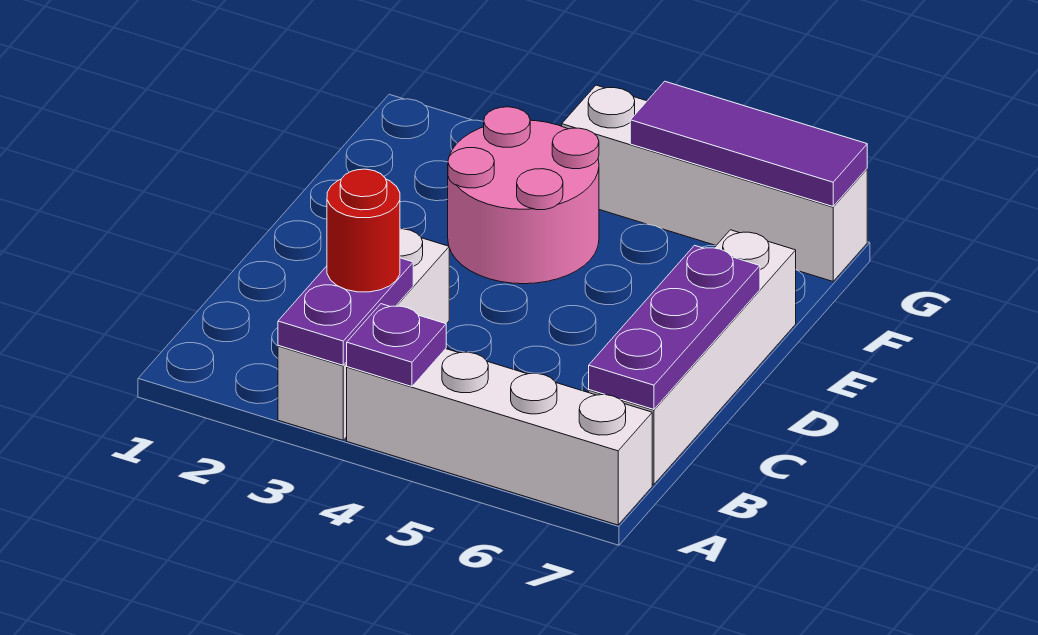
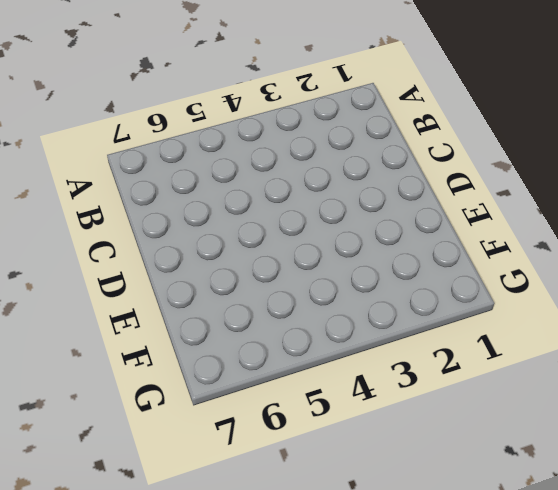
none -> white brick A3:C3 level 1
none -> white brick A4:A7 level 1

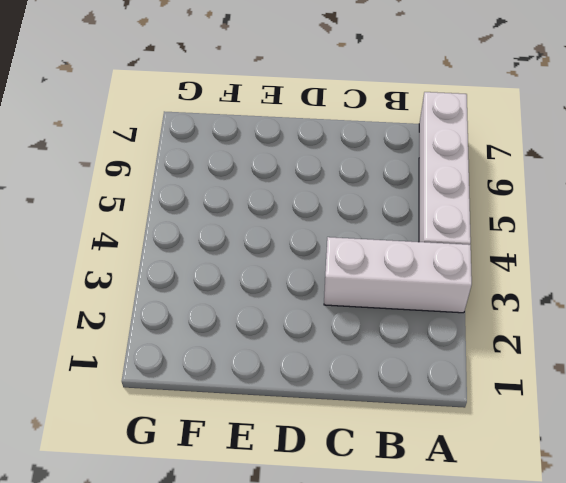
none -> white brick B7:E7 level 1
none -> pink round brick E3:F4 level 1

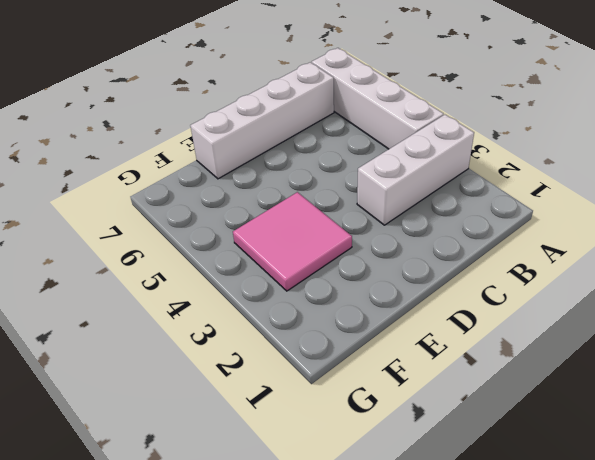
pink tile E3:F4 level 1 -> pink round brick E3:F4 level 1
none -> white brick G4:G7 level 1
none -> purple plate A3:B3 level 2

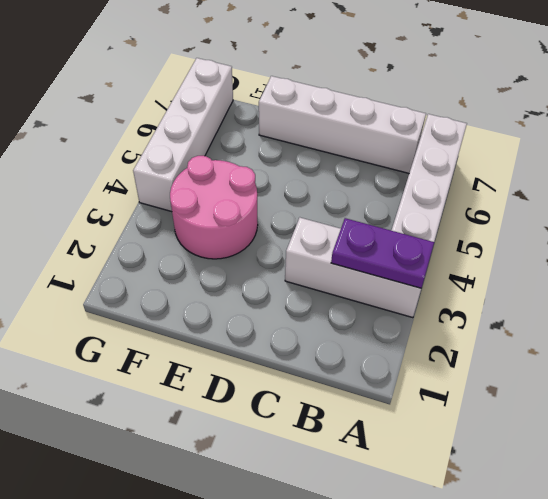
none -> purple plate A4 level 2
none -> purple plate B7:D7 level 2

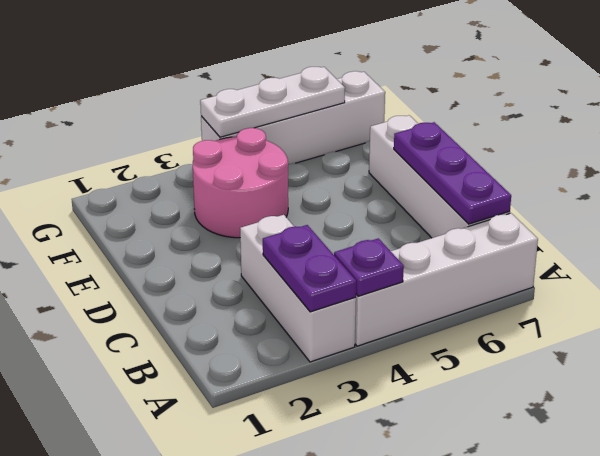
white plate G4:G6 level 2 -> purple tile G5:G7 level 2
none -> red round brick B3 level 3

